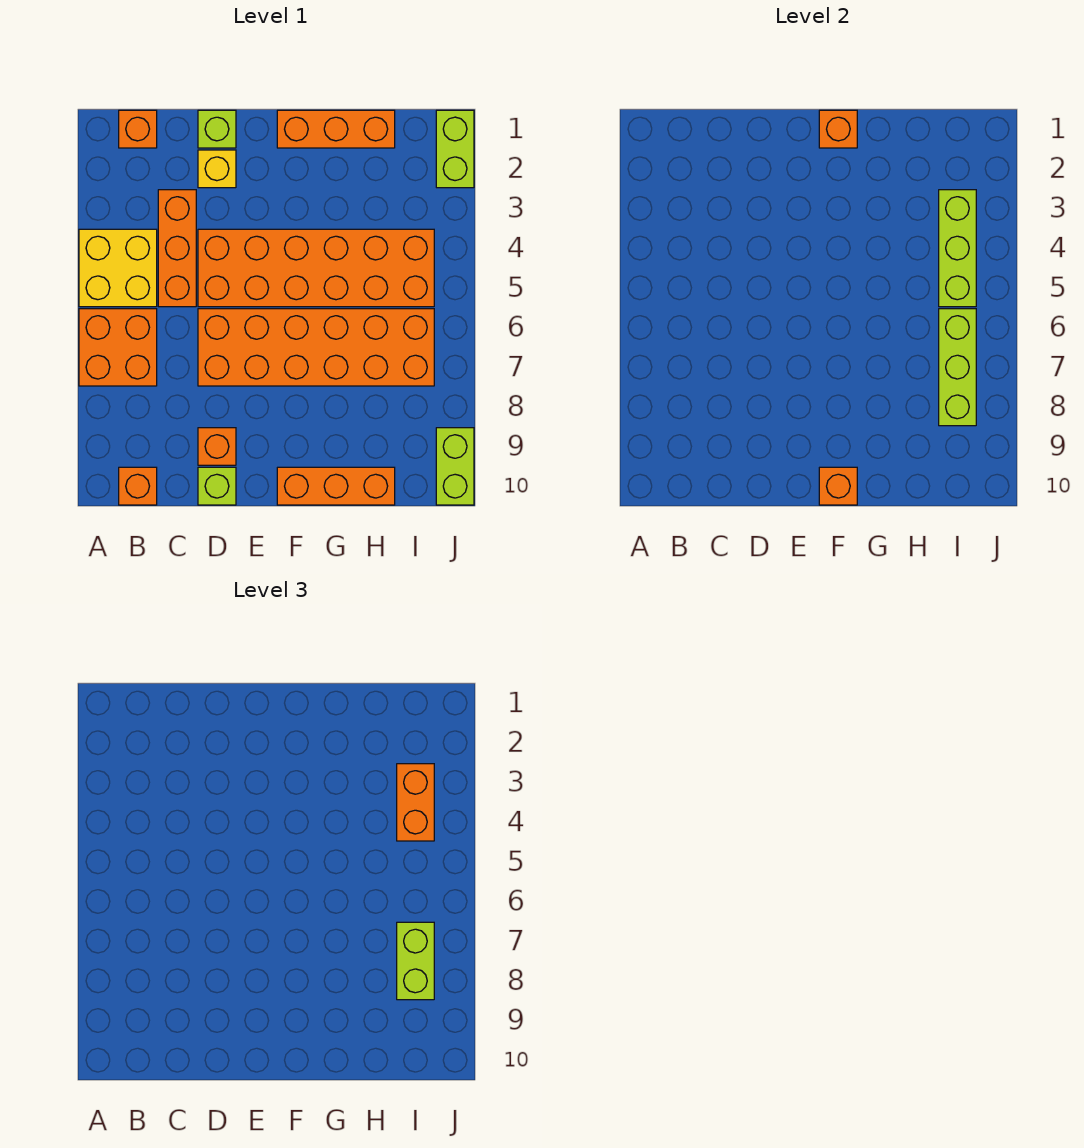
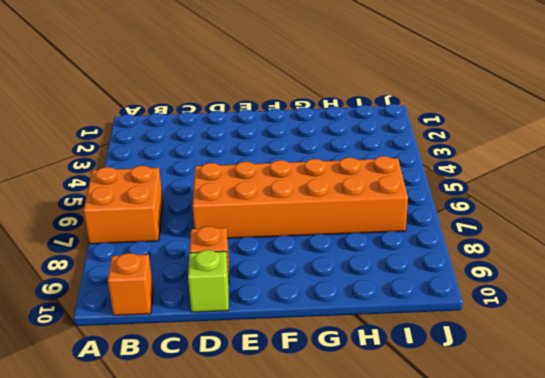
none -> yellow brick A4:B5 level 1
none -> orange brick B1 level 1
none -> orange brick C3:C5 level 1

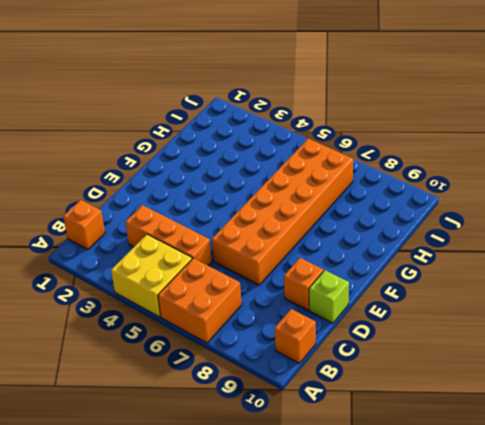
none -> lime brick D1 level 1
none -> yellow brick D2 level 1
none -> orange brick D4:I5 level 1

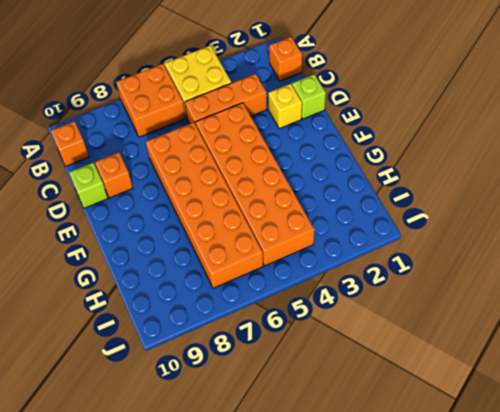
none -> orange brick F1:H1 level 1
none -> orange brick F10:H10 level 1
none -> lime brick J1:J2 level 1

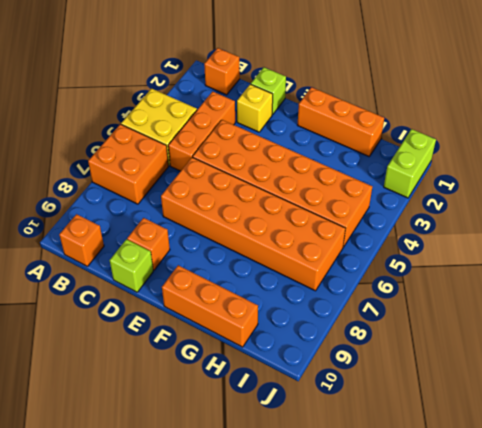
none -> lime brick J9:J10 level 1
none -> orange brick F1 level 2
none -> orange brick F10 level 2

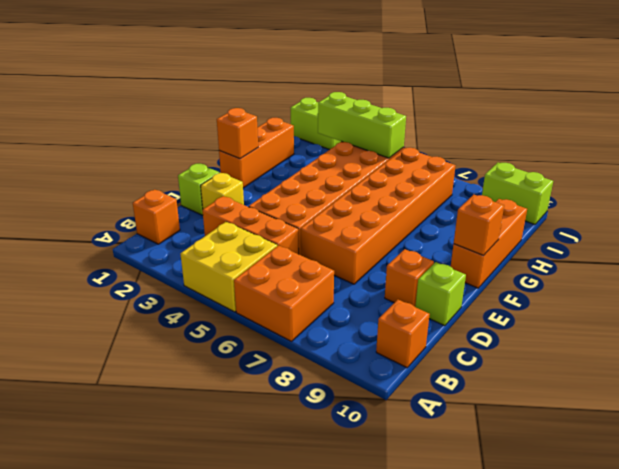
none -> lime brick I6:I8 level 2
none -> orange brick I3:I4 level 3
none -> lime brick I7:I8 level 3

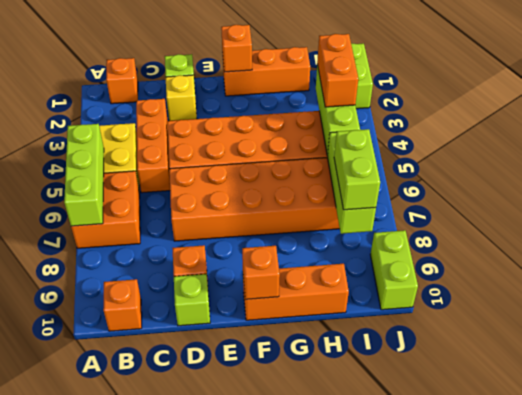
lime brick A5:A7 level 2 -> none

